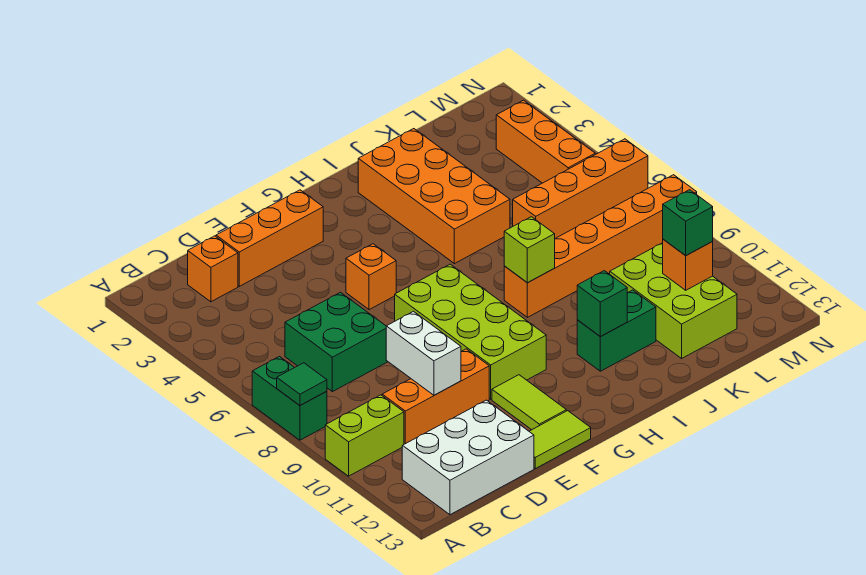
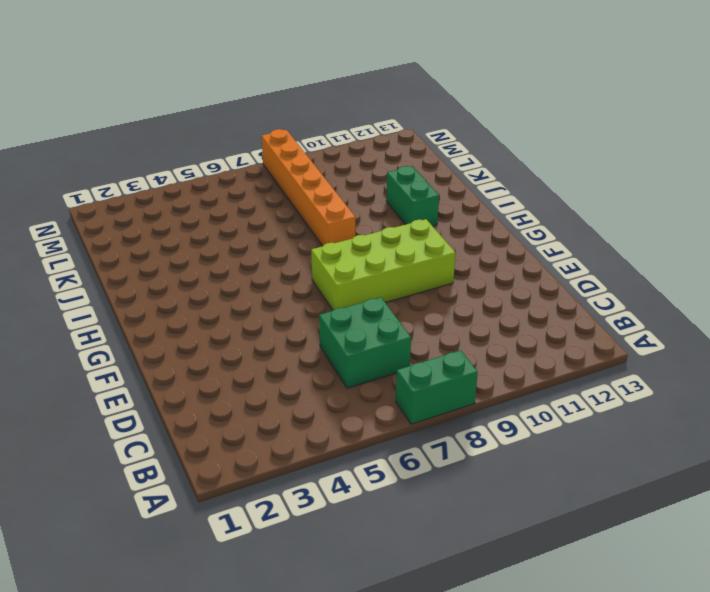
none -> lime brick A10:B10 level 1
none -> white brick B12:D13 level 1
none -> orange brick C2 level 1

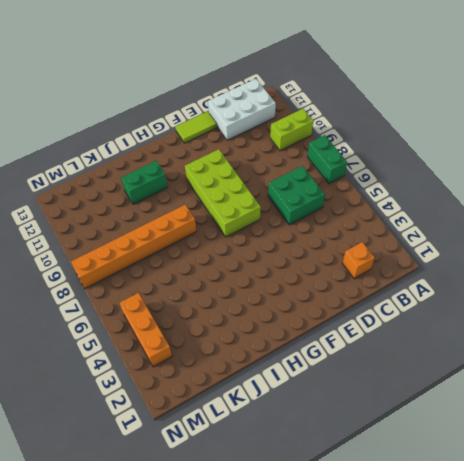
none -> orange brick C10:E10 level 1
none -> orange brick D2:F2 level 1
none -> orange brick F5 level 1

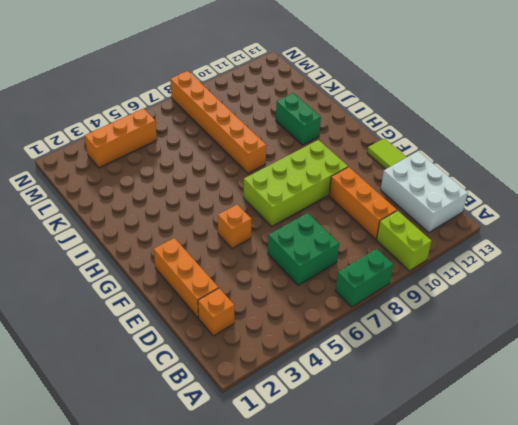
none -> lime tile F11:F12 level 1
none -> orange brick I2:J5 level 1
none -> orange brick K6:N6 level 1

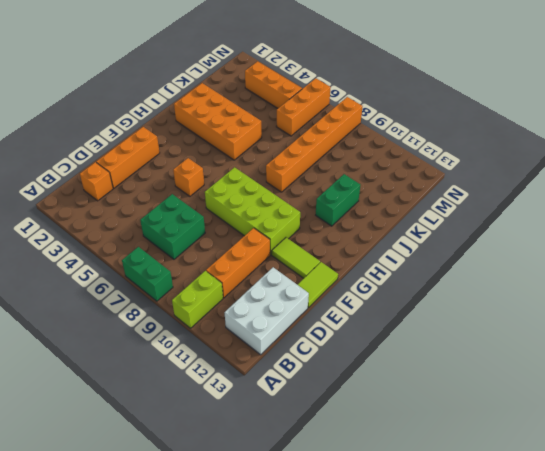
orange brick L6:N6 level 1 -> orange brick K6:N6 level 1
none -> lime brick K10:L12 level 1
none -> green tile A8 level 2
none -> white brick D9:D10 level 2

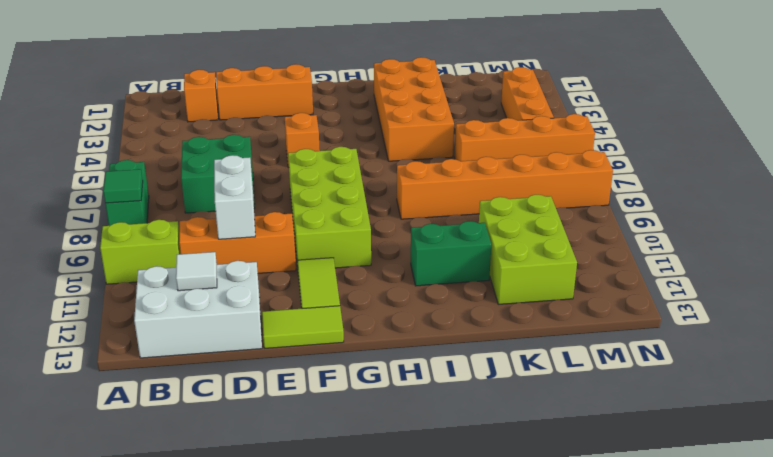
white tile C12 level 2 -> none
none -> lime brick I8 level 2
none -> green brick I11 level 2
none -> orange brick L11 level 2

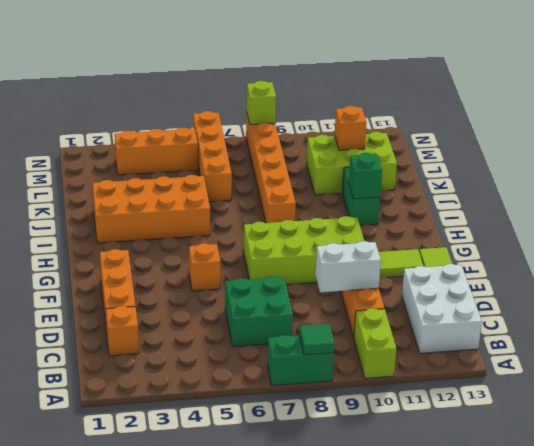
lime brick N8 level 2 -> lime brick I8 level 2
none -> green brick L11 level 3

